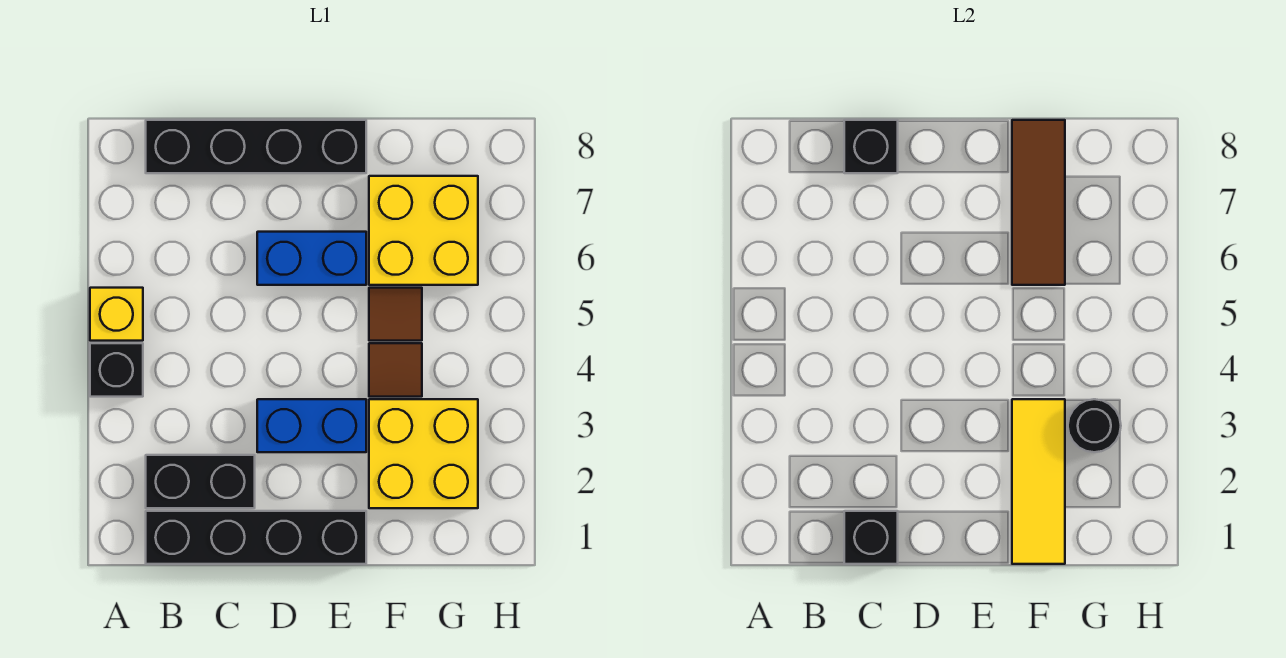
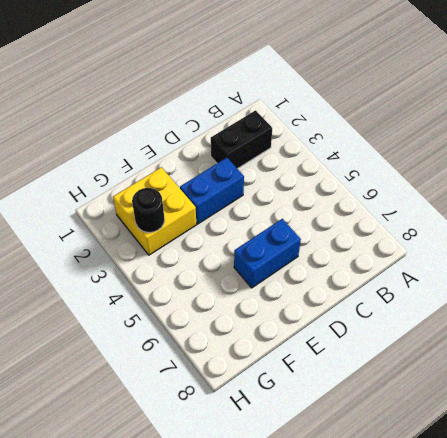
none -> black brick A4 level 1
none -> yellow brick A5 level 1
none -> black brick B1:E1 level 1

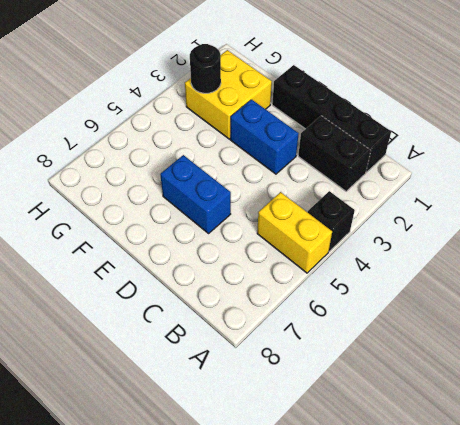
yellow brick A5:B5 level 1 -> yellow brick A5 level 1
none -> black brick B8:E8 level 1
none -> brown tile F4 level 1
none -> brown tile F5 level 1

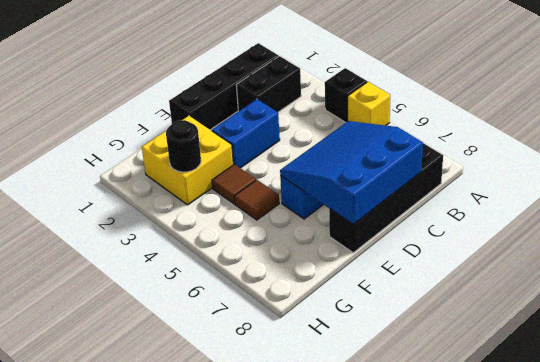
blue slope C6:E8 level 2 top 8 -> black brick C8 level 2
none -> yellow brick F6:G7 level 1
none -> black brick C1 level 2
none -> yellow tile F1:F3 level 2

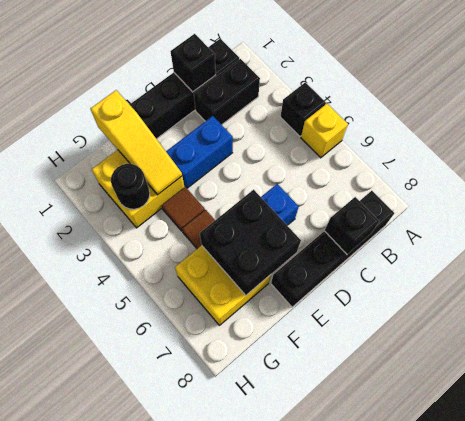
black brick E6:F7 level 2 -> brown tile F6:F8 level 2
yellow slope F1:F3 level 2 top 1 -> yellow tile F1:F3 level 2

